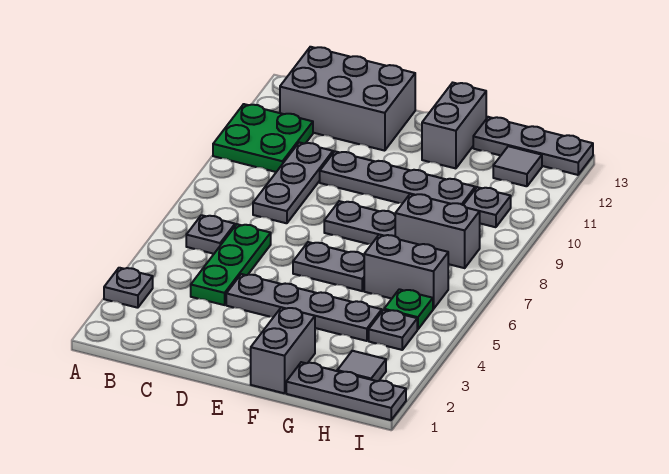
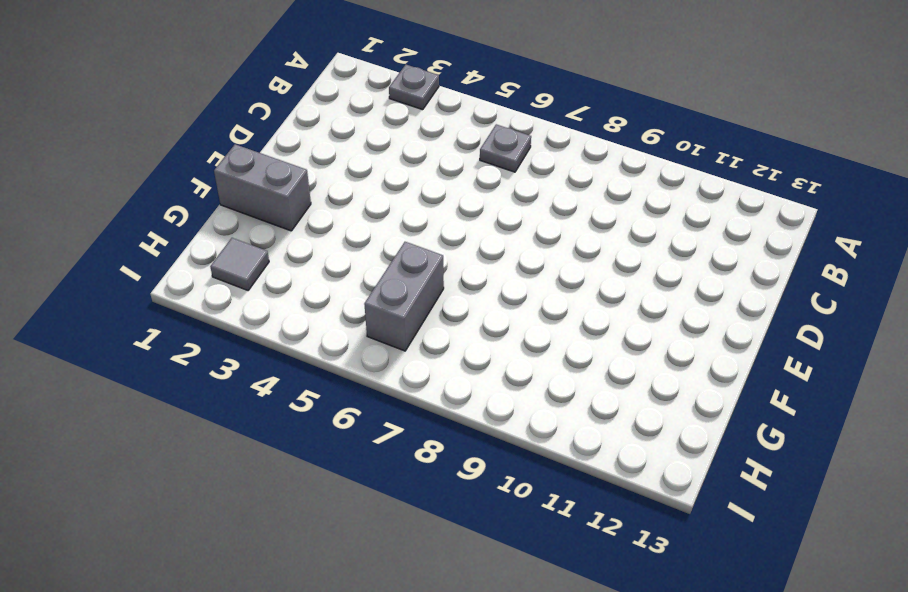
none -> green plate A10:B11 level 1
none -> grey brick B12:D13 level 1
none -> green plate C4:C6 level 1

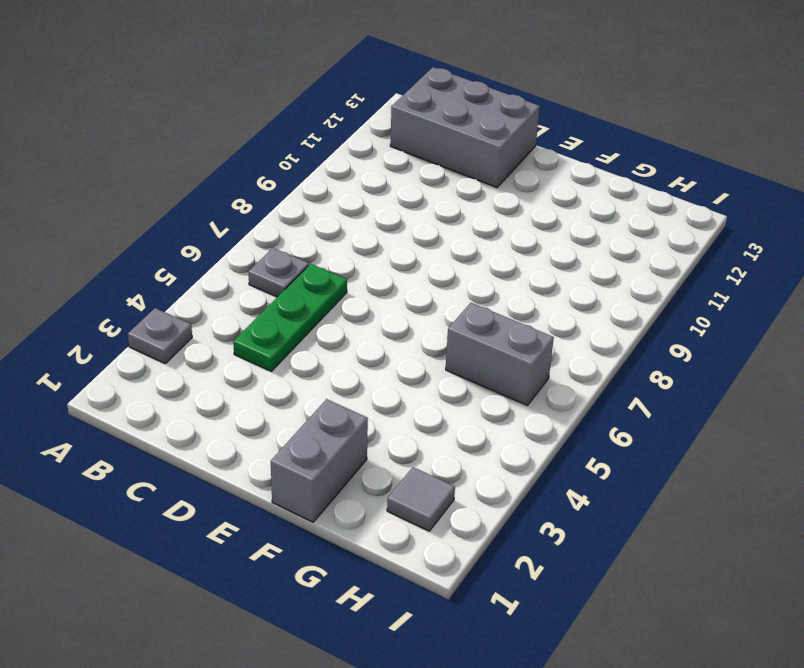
none -> green plate A10:B11 level 1
none -> grey plate C8:C10 level 1
none -> grey plate D4:G4 level 1

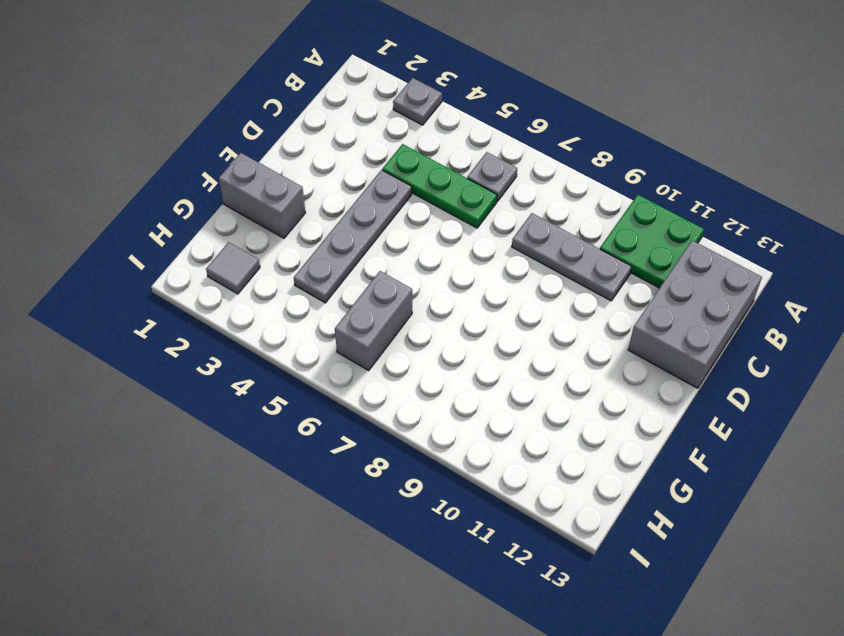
none -> grey plate D10:G10 level 1
none -> grey plate E6:F6 level 1
none -> grey plate E8:F8 level 1

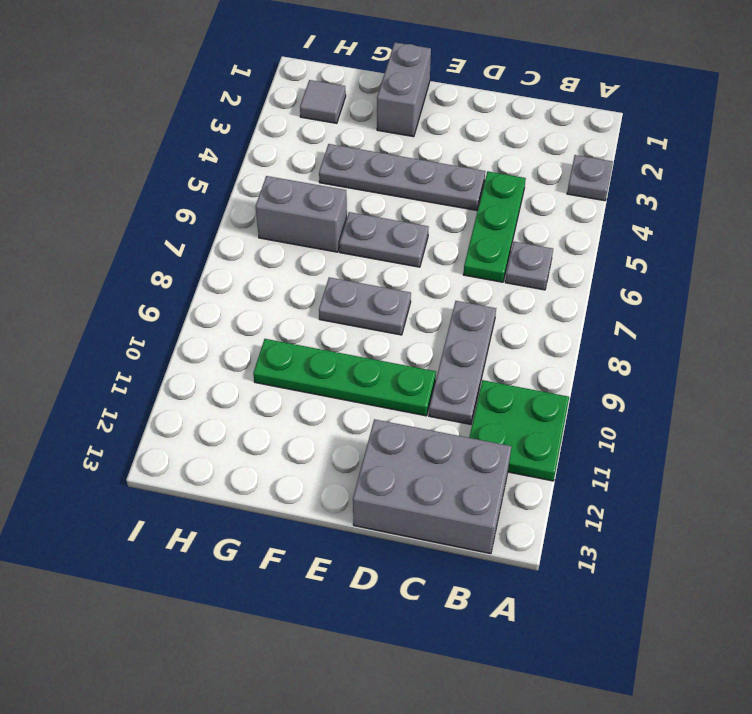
green plate D10:G10 level 1 -> grey plate D10:G10 level 1
none -> grey brick F12:F13 level 1
none -> grey plate G1:I1 level 1
none -> grey brick G8:H8 level 1

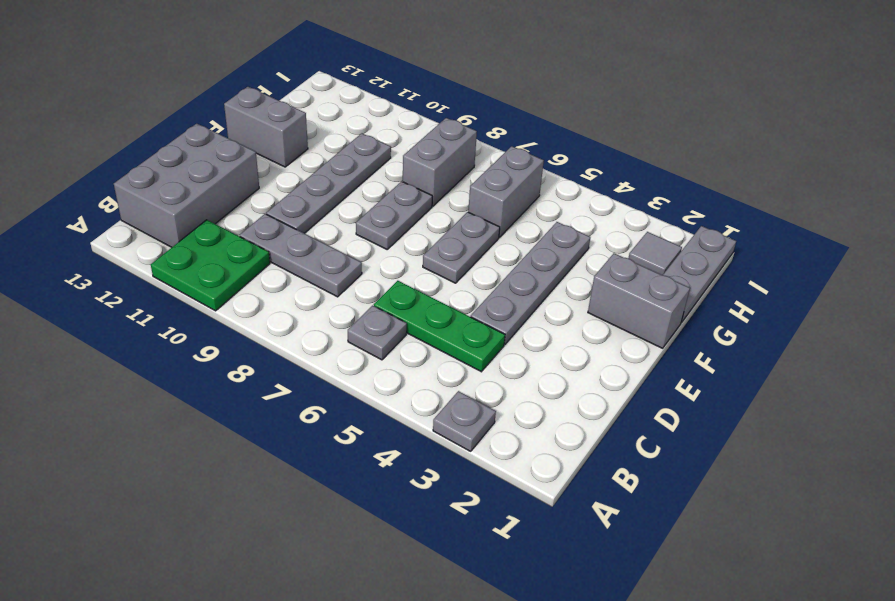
none -> grey plate G13:I13 level 1
none -> grey plate H4 level 1
none -> green plate H5 level 1

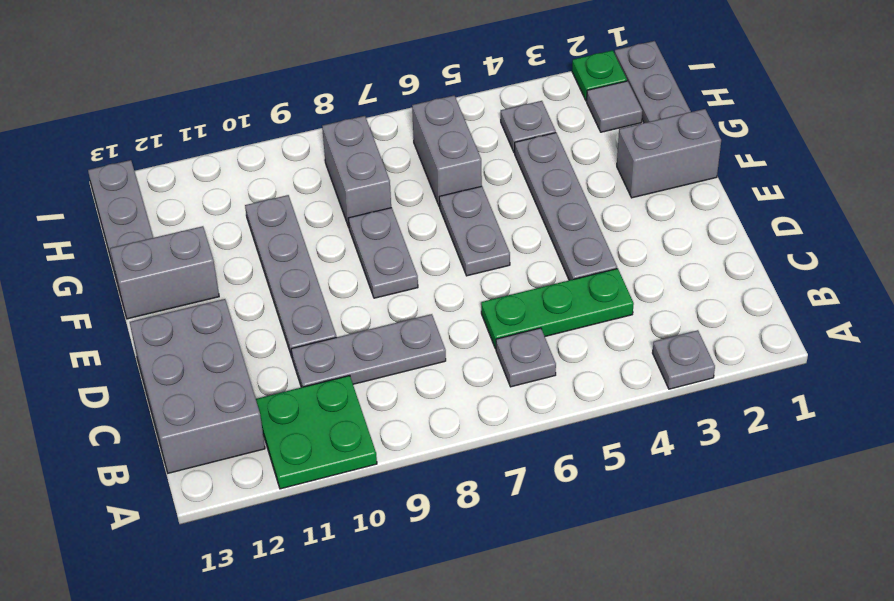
green plate I2 level 1 -> green plate H5 level 1
none -> grey plate H10 level 1
none -> grey tile H12 level 1

